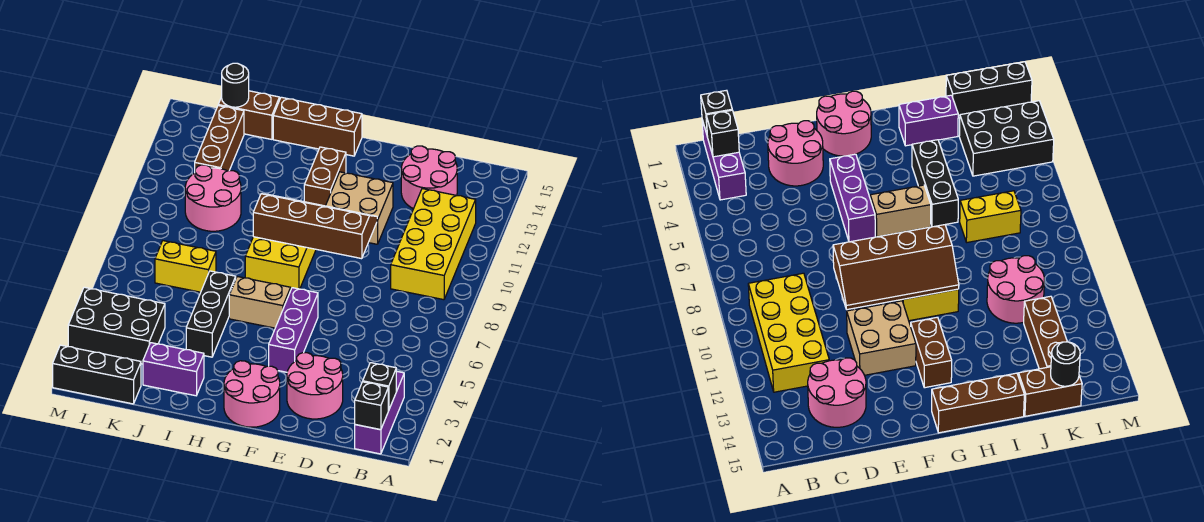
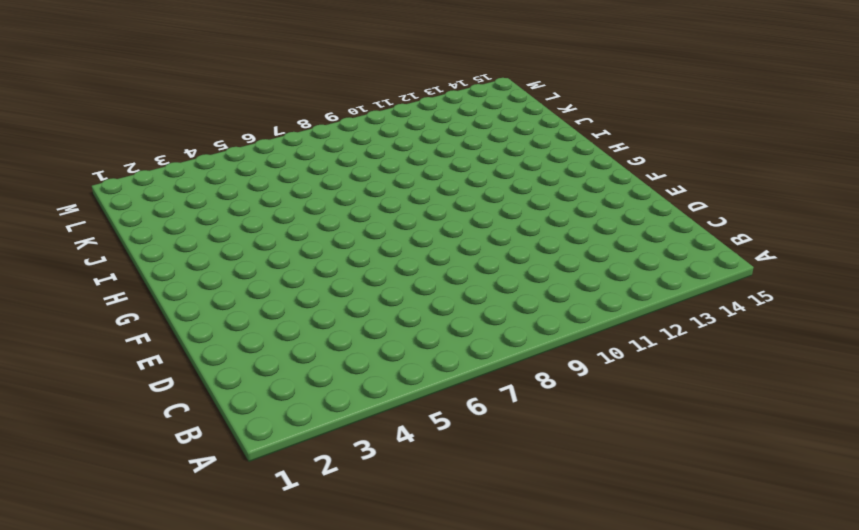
none -> purple brick B1:B3 level 1
none -> yellow brick B9:C12 level 1
none -> pink round brick C13:D14 level 1

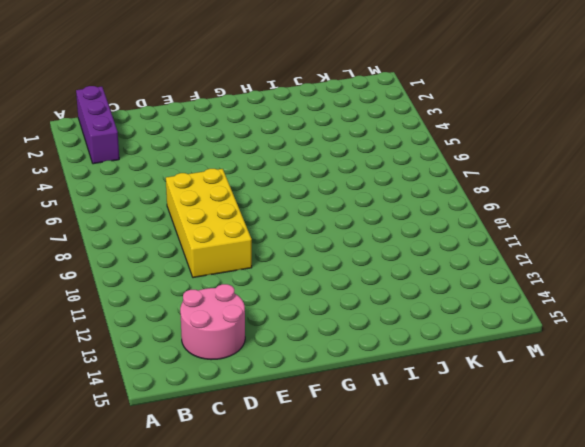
yellow brick D7:E10 level 1 -> yellow brick B9:C12 level 1
none -> pink round brick D2:E3 level 1
none -> tan brick E11:F12 level 1
none -> pink round brick F1:G2 level 1

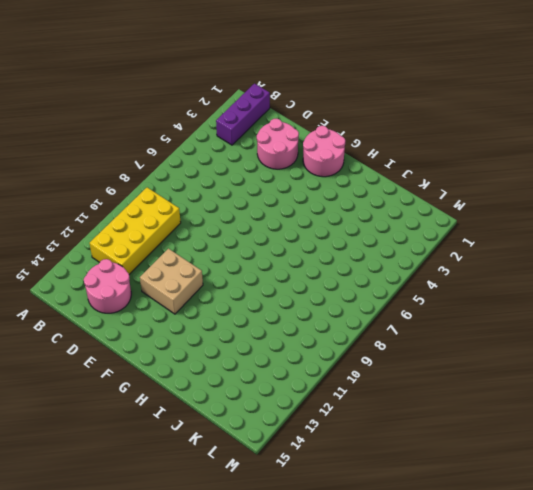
none -> purple brick F4:F6 level 1
none -> tan brick G6:H6 level 1
none -> yellow brick G8:H10 level 1

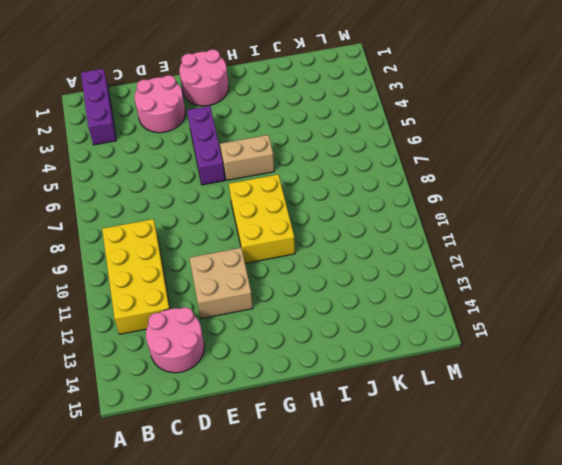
none -> brown brick G12:G13 level 1
none -> brown brick G15:I15 level 1
none -> purple brick I2:J2 level 1

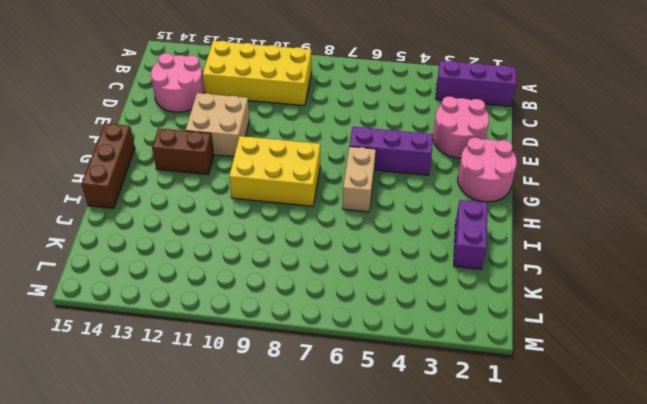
none -> black brick I4:I6 level 1
none -> yellow brick J7:K7 level 1
none -> pink round brick J10:K11 level 1

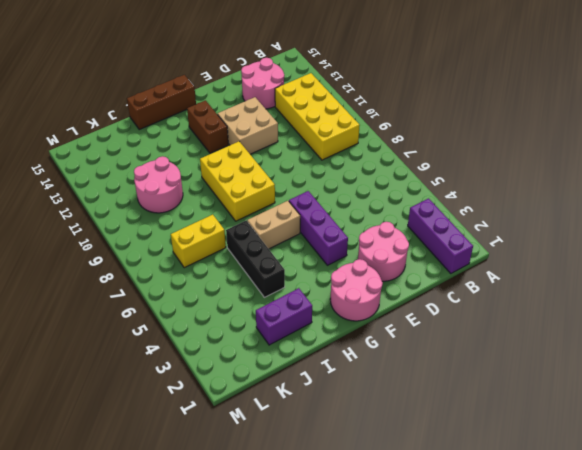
none -> brown brick J15:K15 level 1
none -> black brick K1:M1 level 1
none -> black brick K3:M4 level 1

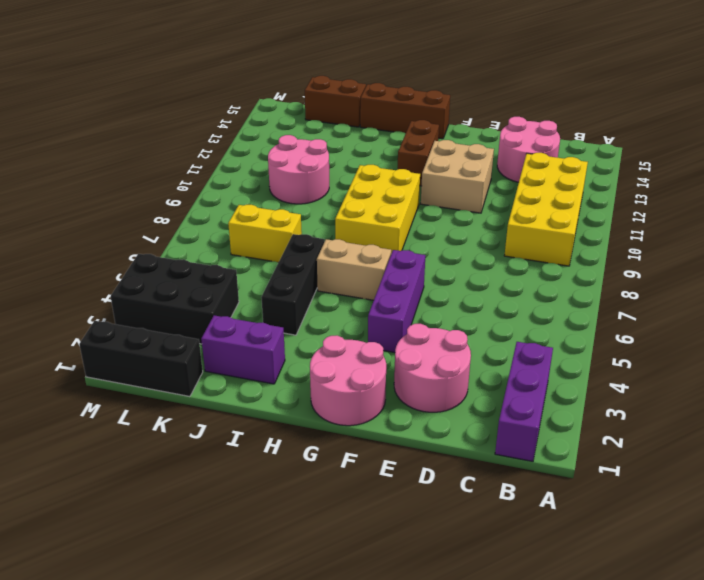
none -> brown brick K12:K14 level 1
none -> black brick B1 level 2
none -> black brick B2 level 2

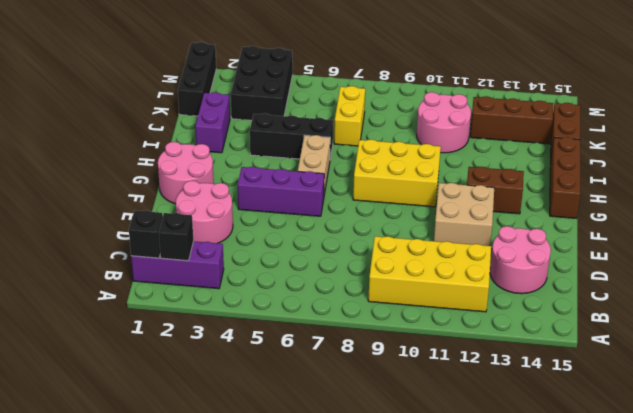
none -> brown slope E9:H10 level 2 top 9
none -> black round brick K15 level 2

